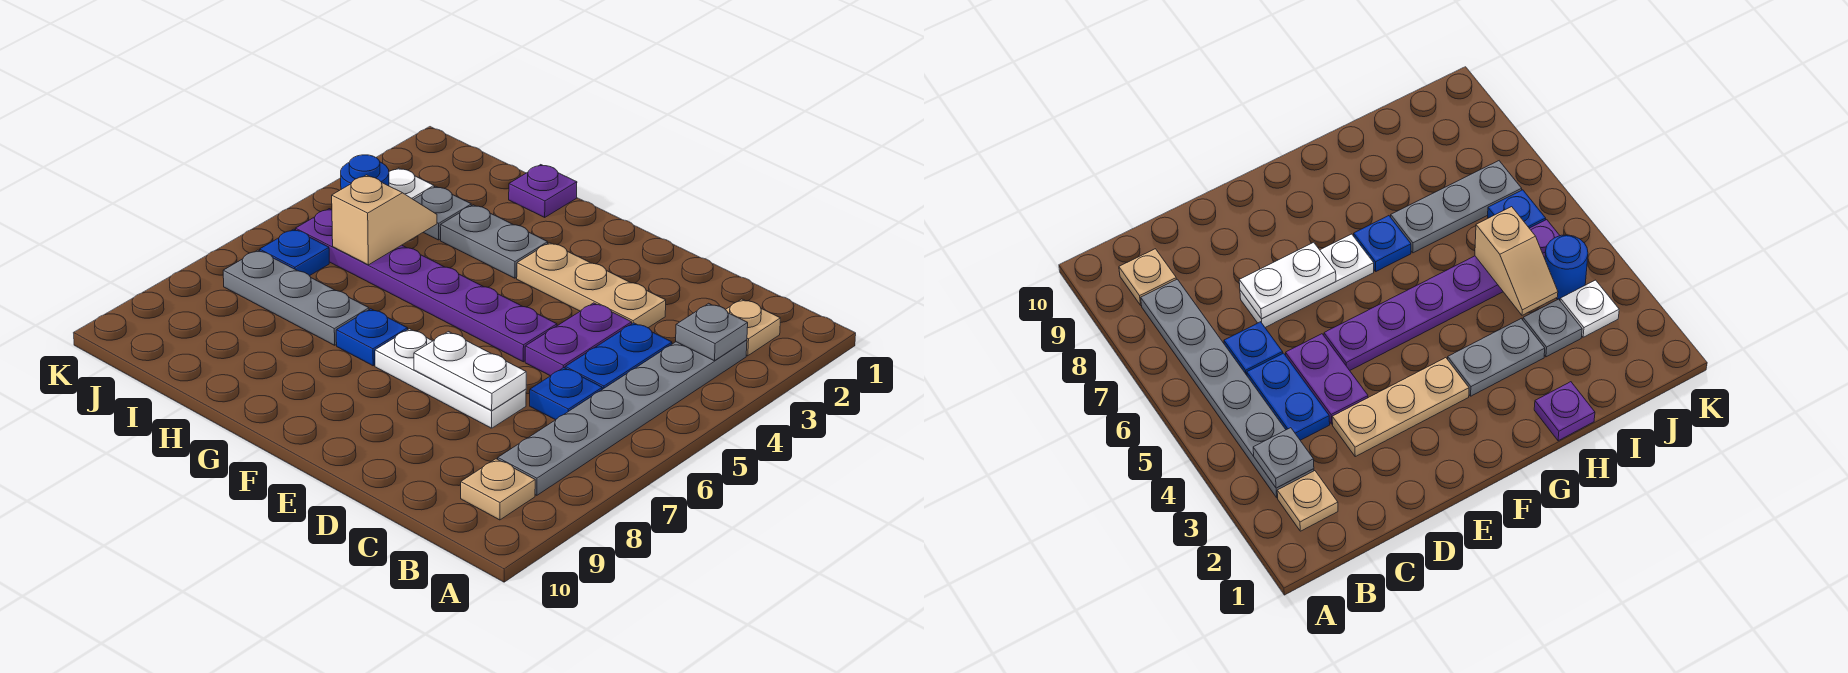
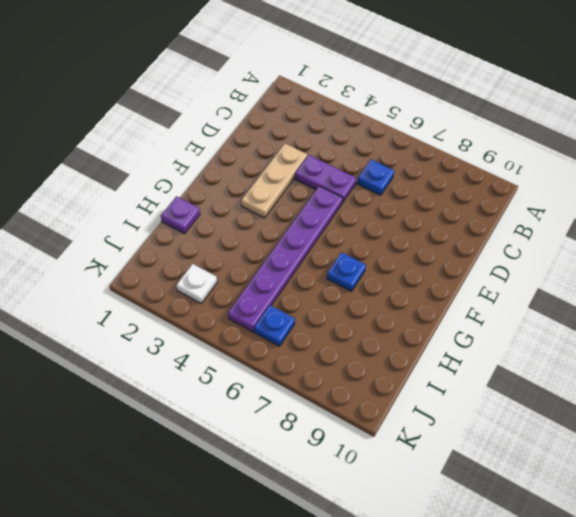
none -> tan plate B2 level 1
none -> grey plate B3:B8 level 1
none -> tan plate B9 level 1

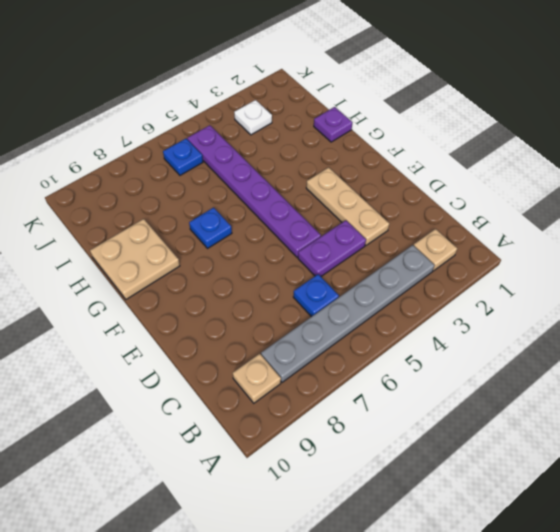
tan plate G9:H10 level 1 -> none
none -> blue plate C4:C5 level 1
none -> white plate D7:F7 level 1
none -> grey plate G3:H3 level 1

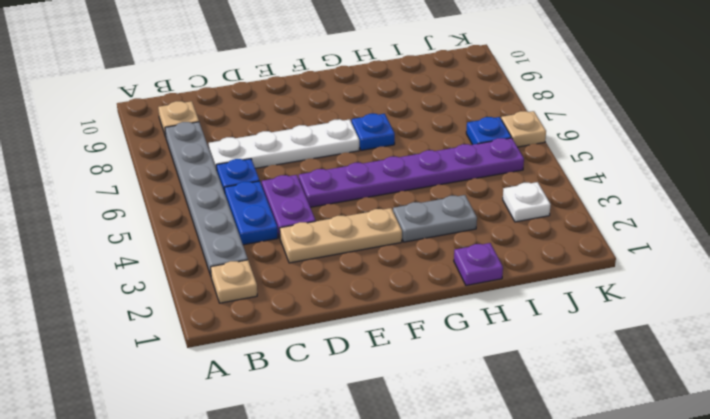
white plate C7:F7 level 1 -> white plate D7:F7 level 1
tan plate K6 level 1 -> none
none -> grey plate H7:J7 level 1
none -> grey plate I3 level 1
none -> blue round brick J4 level 1

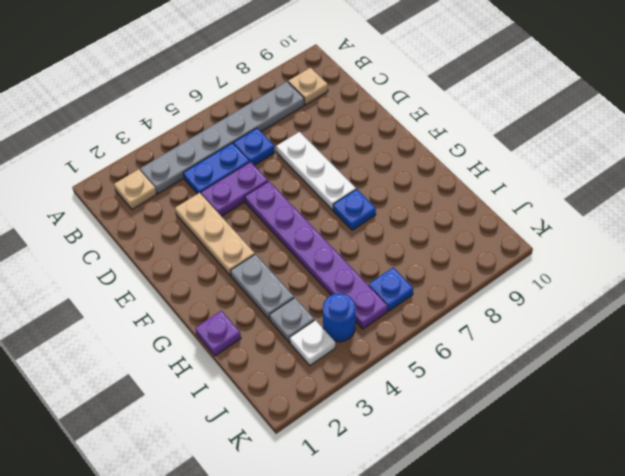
none -> grey plate H7:J7 level 1
none -> grey plate B3 level 2
none -> white plate D7:E7 level 2

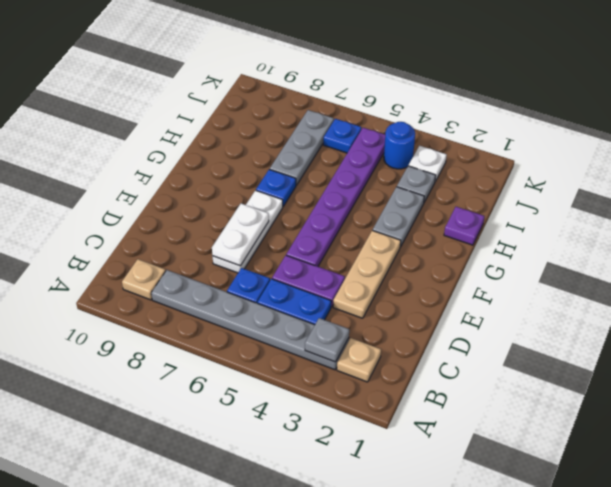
none -> tan slope I4:I5 level 2 top 5

